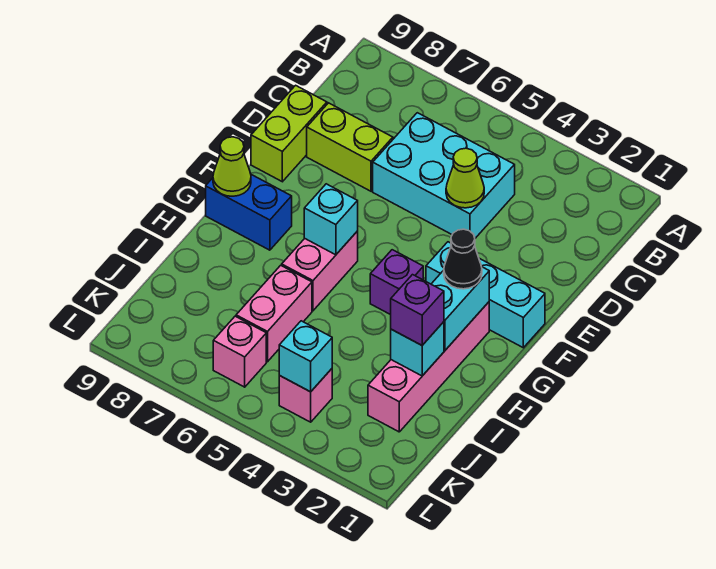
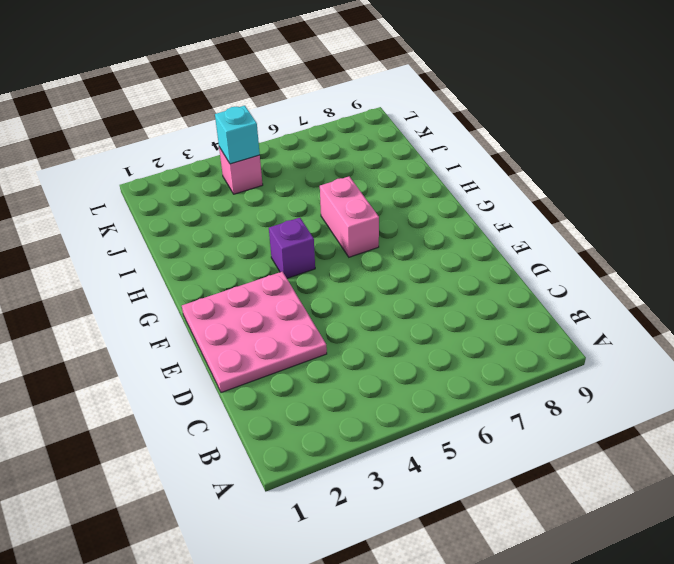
pink plate D1:F3 level 1 -> cyan brick F1:F3 level 1
none -> cyan brick C4:D6 level 1
none -> lime brick D7:D8 level 1
none -> lime brick D9:E9 level 1

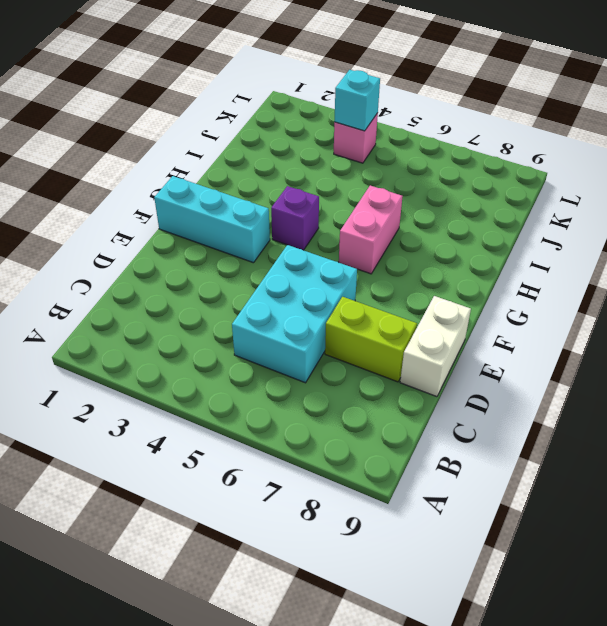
cyan brick C5:E6 level 1 -> cyan brick C4:D6 level 1
white brick D9:E9 level 1 -> lime brick D9:E9 level 1
none -> pink brick G2:J2 level 1
none -> blue brick G8:G9 level 1
none -> pink brick I6:J6 level 1

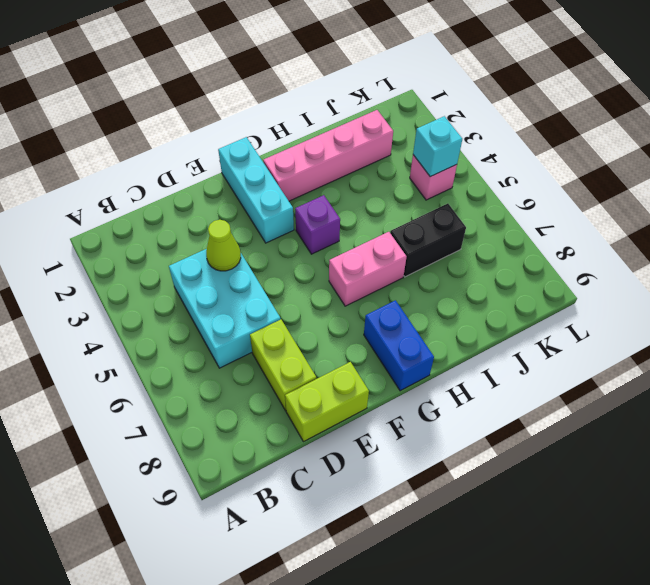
black brick I6:J6 level 1 -> pink brick I6:J6 level 1
none -> pink brick K6 level 1
none -> cyan brick G2:H2 level 2
none -> cyan brick G6 level 2

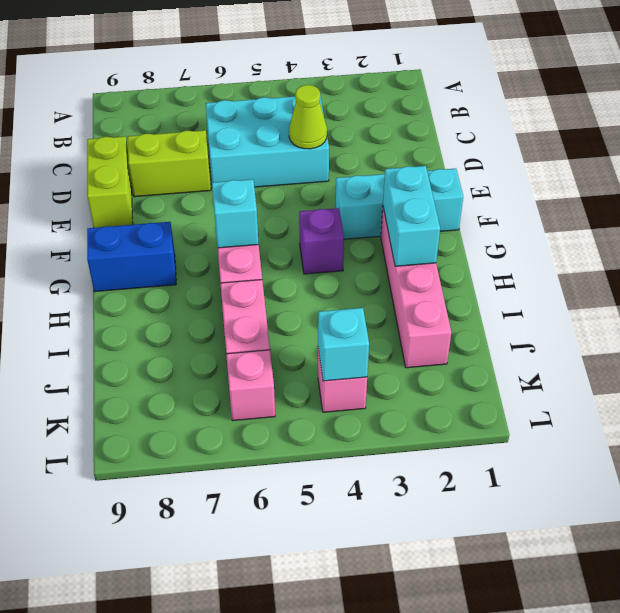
none -> lime cone G9 level 2
none -> cyan brick I2 level 2
none -> black cone G2 level 3

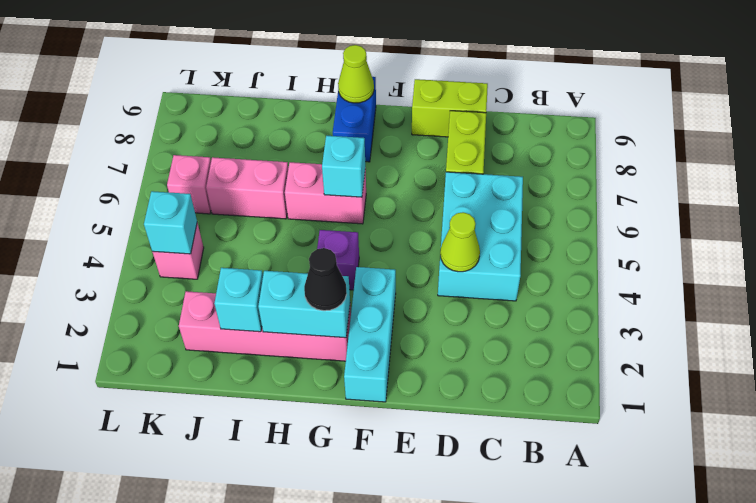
none -> purple brick I2 level 3

